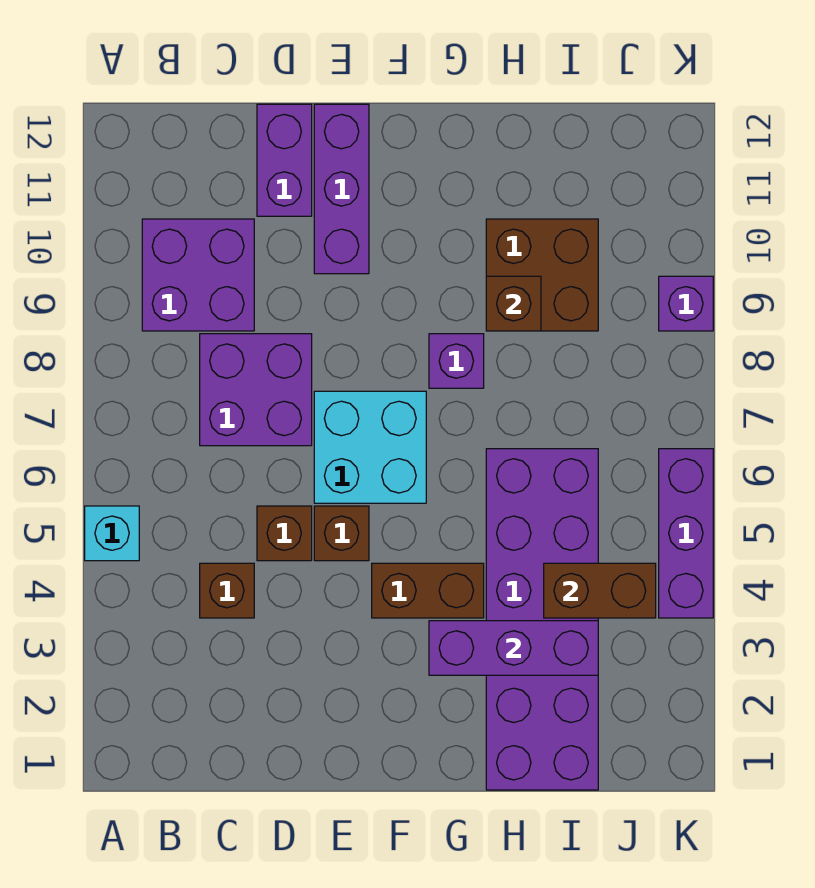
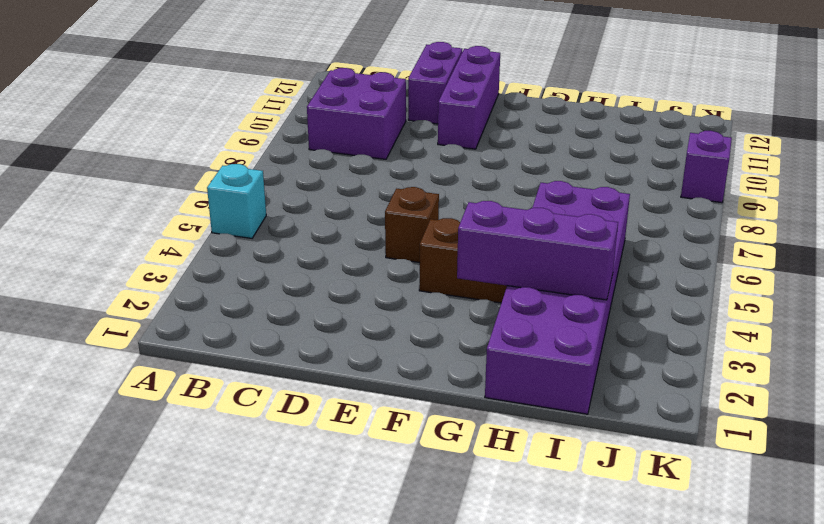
none -> brown brick C4 level 1
none -> purple brick C7:D8 level 1
none -> brown brick D5 level 1

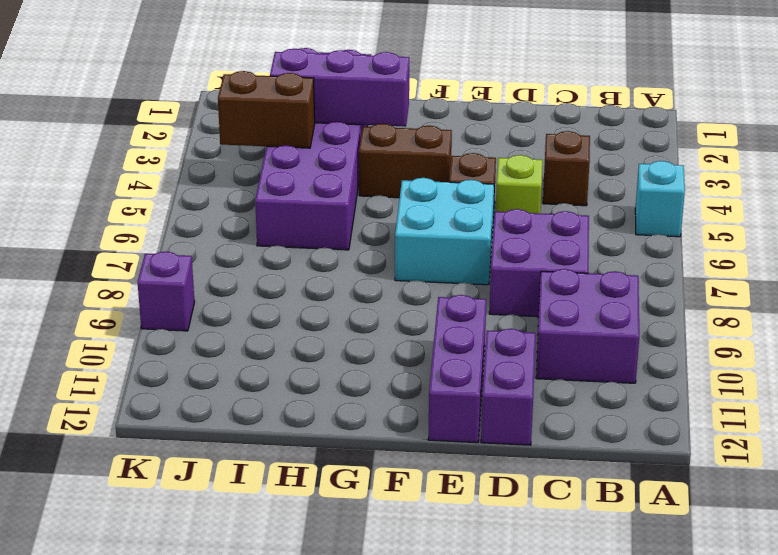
lime brick D5 level 1 -> brown brick D5 level 1
none -> purple brick G8 level 1
none -> brown brick H9:I10 level 1
none -> purple brick K4:K6 level 1

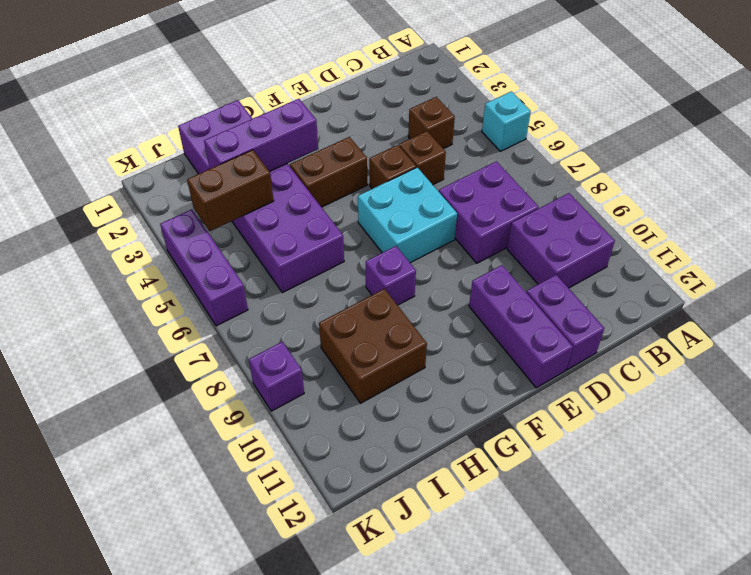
none -> brown brick H9 level 2

